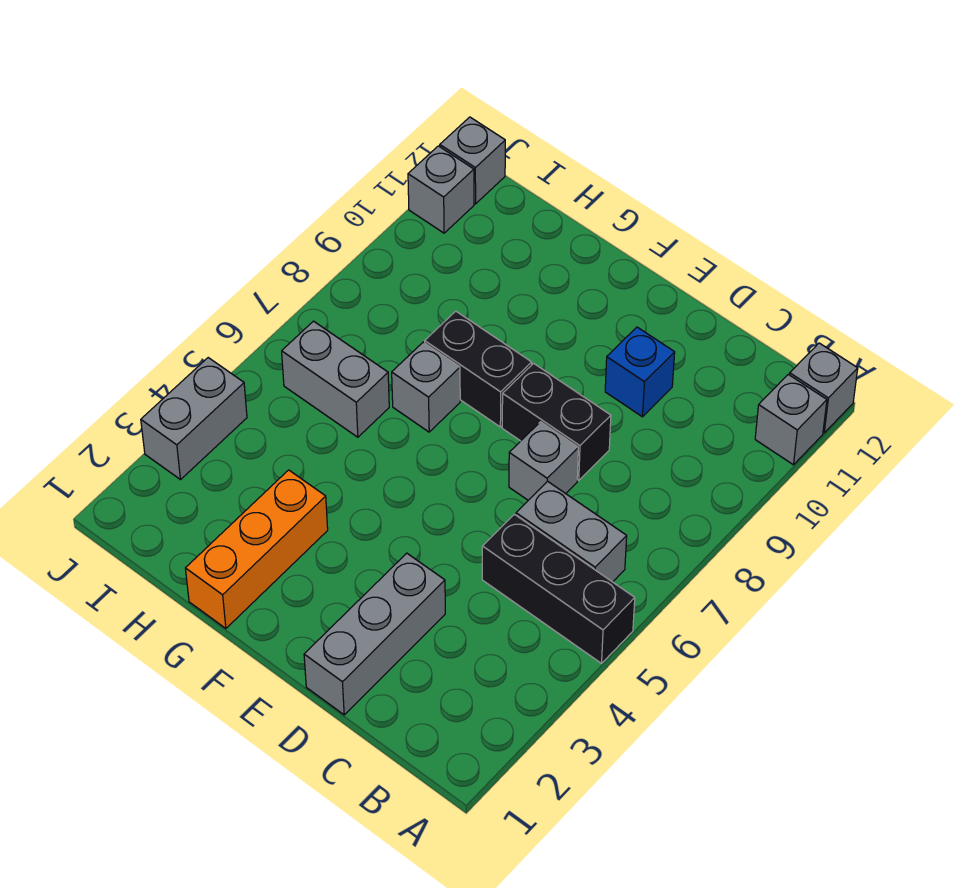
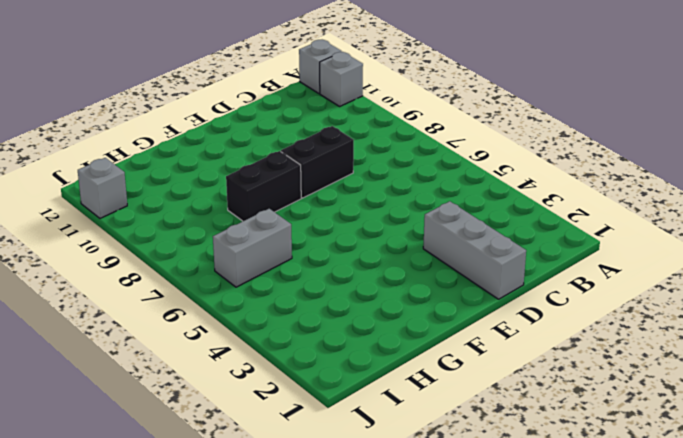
none -> black brick A5:C5 level 1
none -> grey brick B6:C6 level 1
none -> grey brick D7 level 1

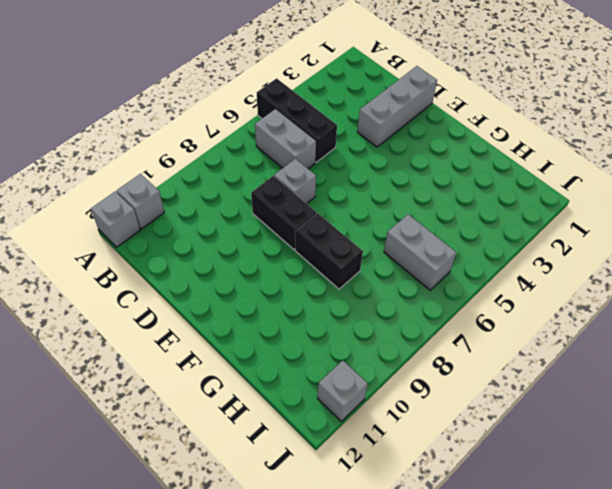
none -> blue brick D10 level 1
none -> orange brick G1:G3 level 1
none -> grey brick G7 level 1

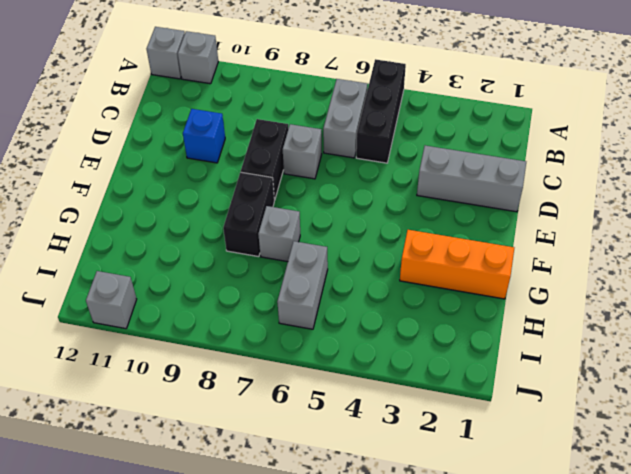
none -> grey brick J3:J4 level 1
none -> grey brick J12 level 1

